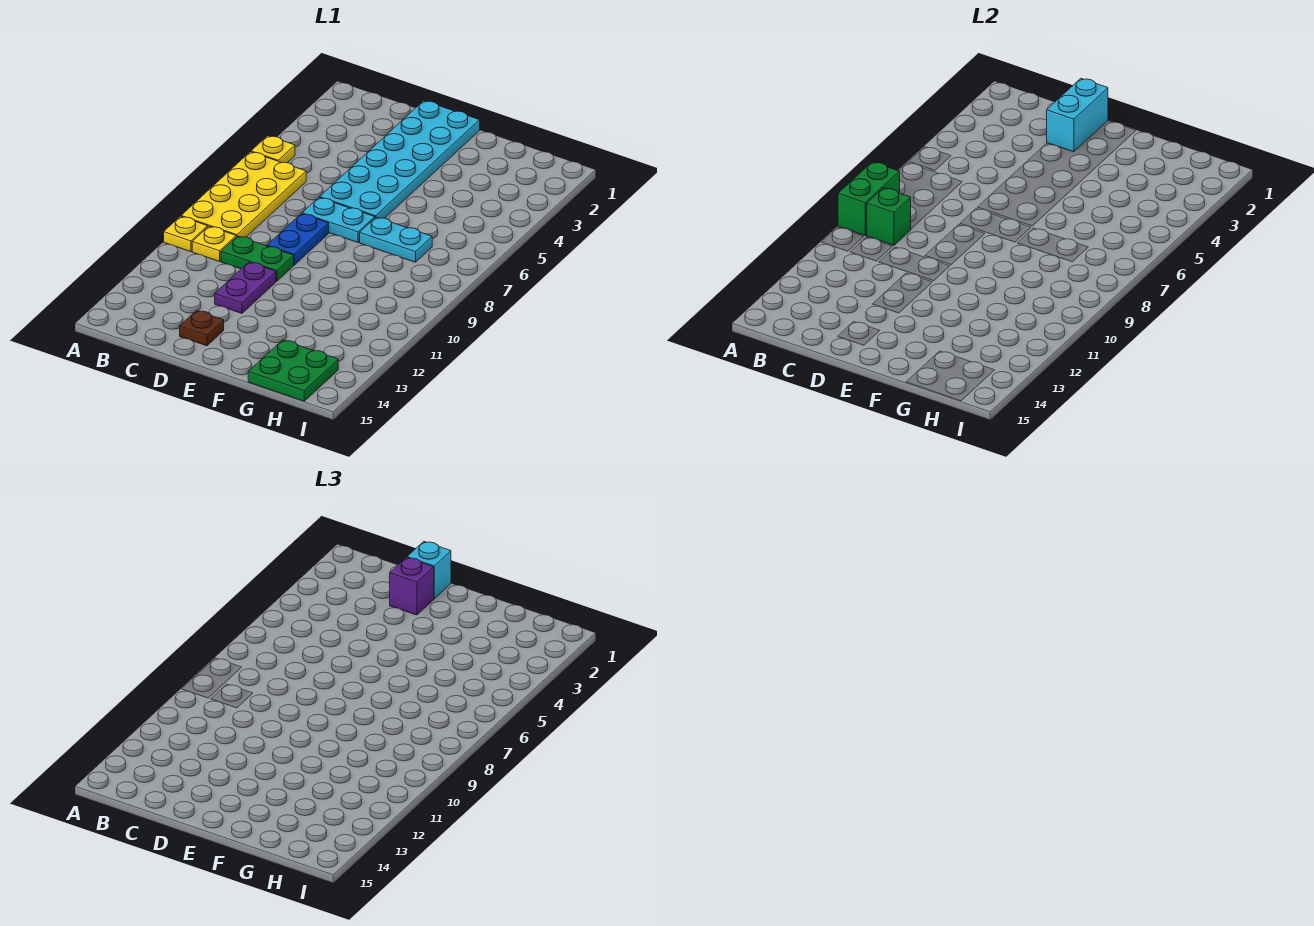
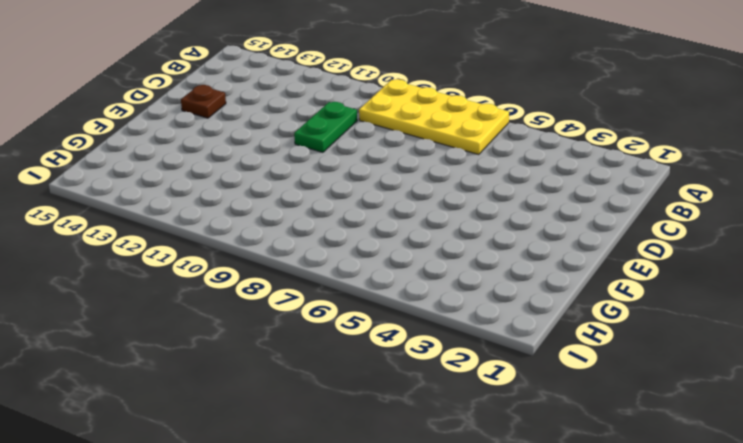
none -> yellow plate A5 level 1
none -> yellow plate A10 level 1
none -> yellow plate B10 level 1

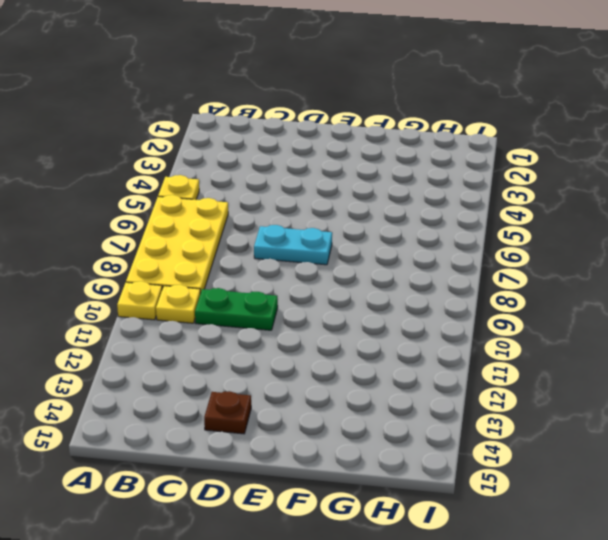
none -> cyan plate D1:E6 level 1
none -> blue plate D8:D9 level 1
none -> purple plate D11:D12 level 1

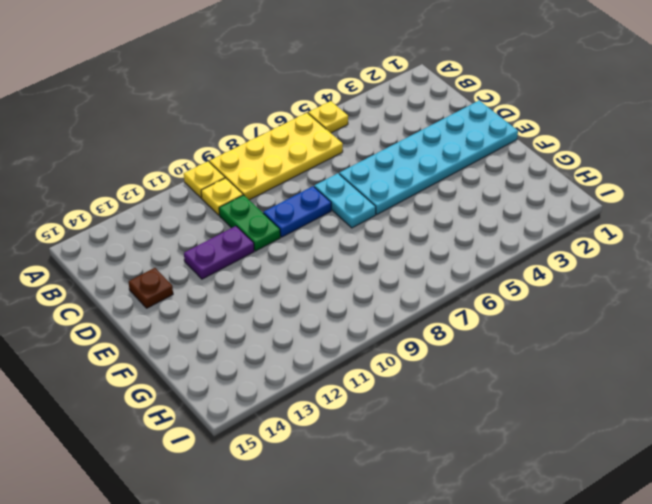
none -> cyan plate F7:G7 level 1
none -> green plate G14:H15 level 1
none -> green brick A8:A9 level 2

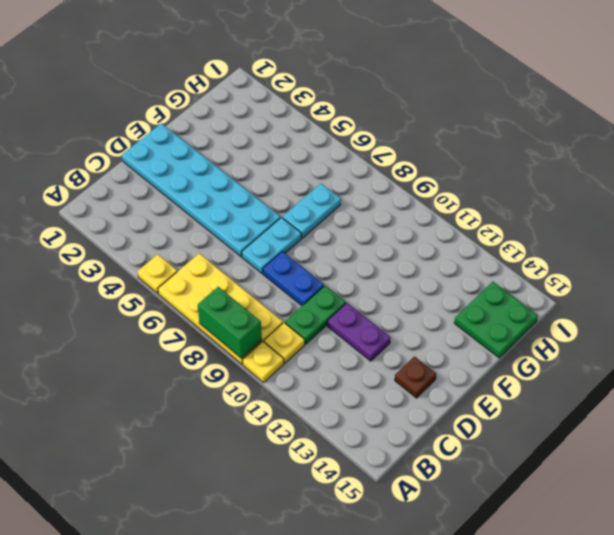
none -> green brick B9 level 2
none -> cyan brick D1:D2 level 2
none -> cyan brick D1 level 3

